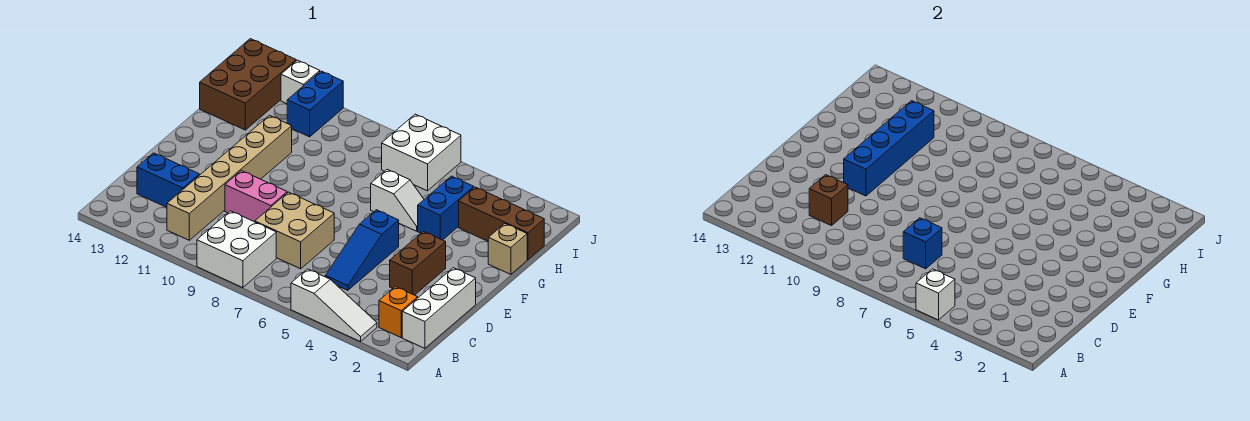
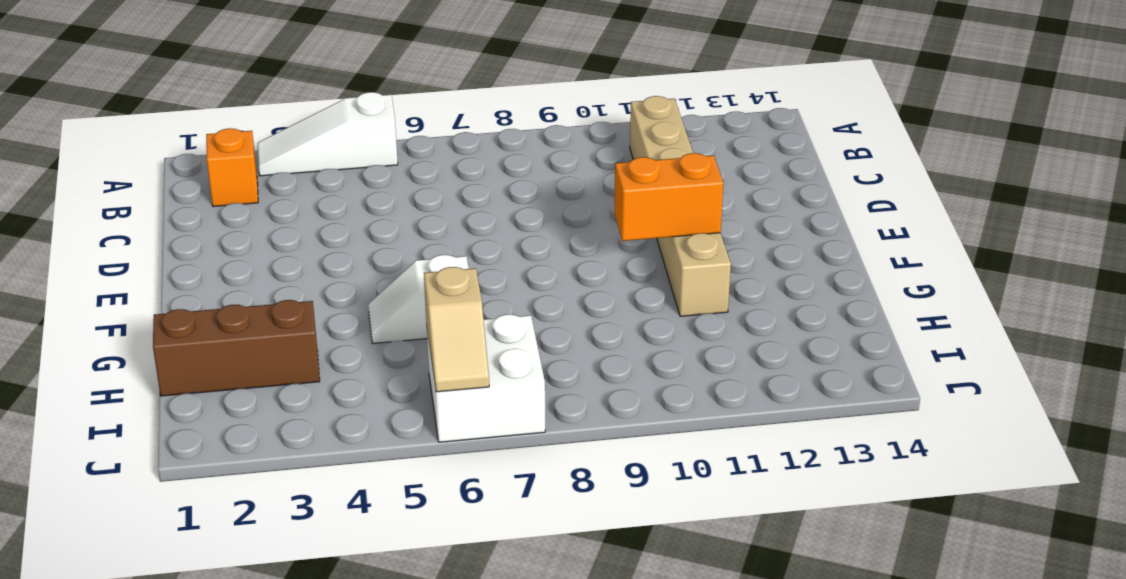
orange brick F10:F11 level 2 -> blue brick E11:H11 level 2
tan slope I6:J6 level 2 top I -> none
none -> white brick A8:B9 level 1
none -> white brick B1:D1 level 1
none -> blue slope C5:E5 level 1 top E

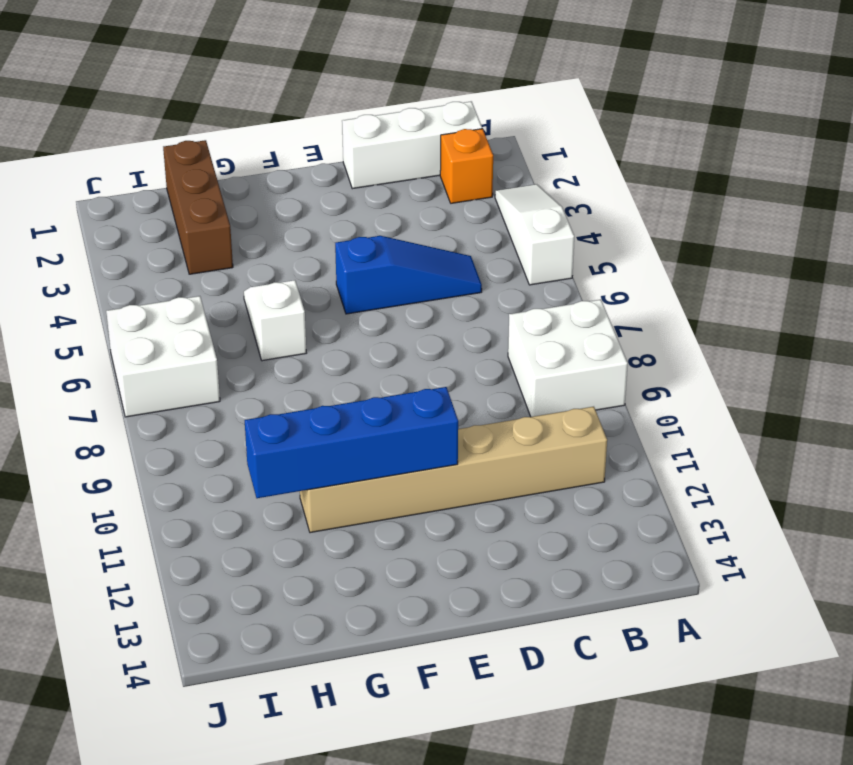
none -> tan brick C7:D8 level 1
none -> blue brick C12:C13 level 1
none -> brown brick D3:E3 level 1

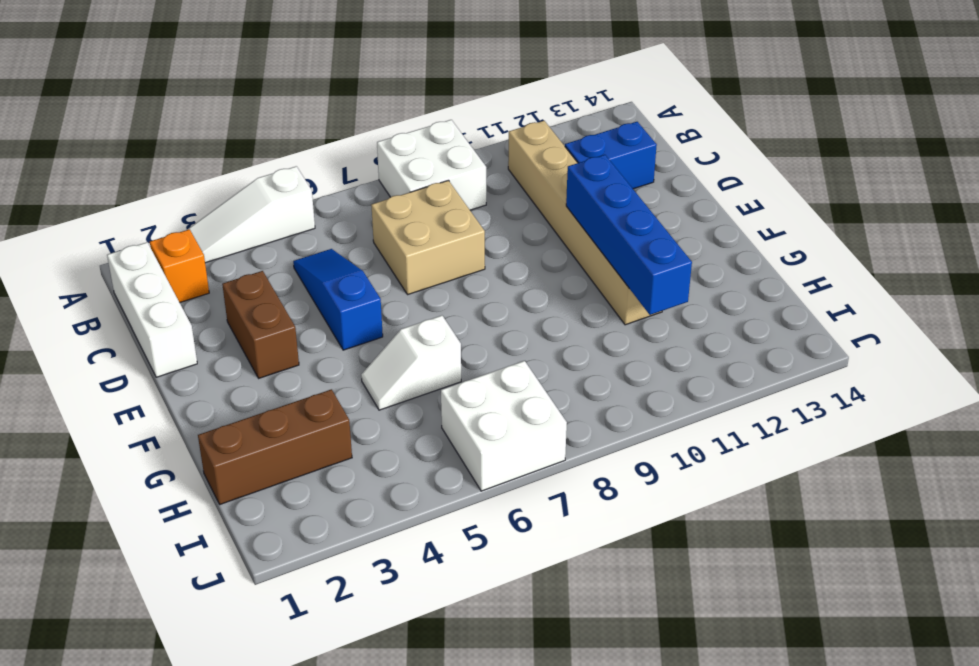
none -> pink brick D9:D10 level 1
none -> tan brick G1 level 1
none -> blue brick G4:H4 level 1

